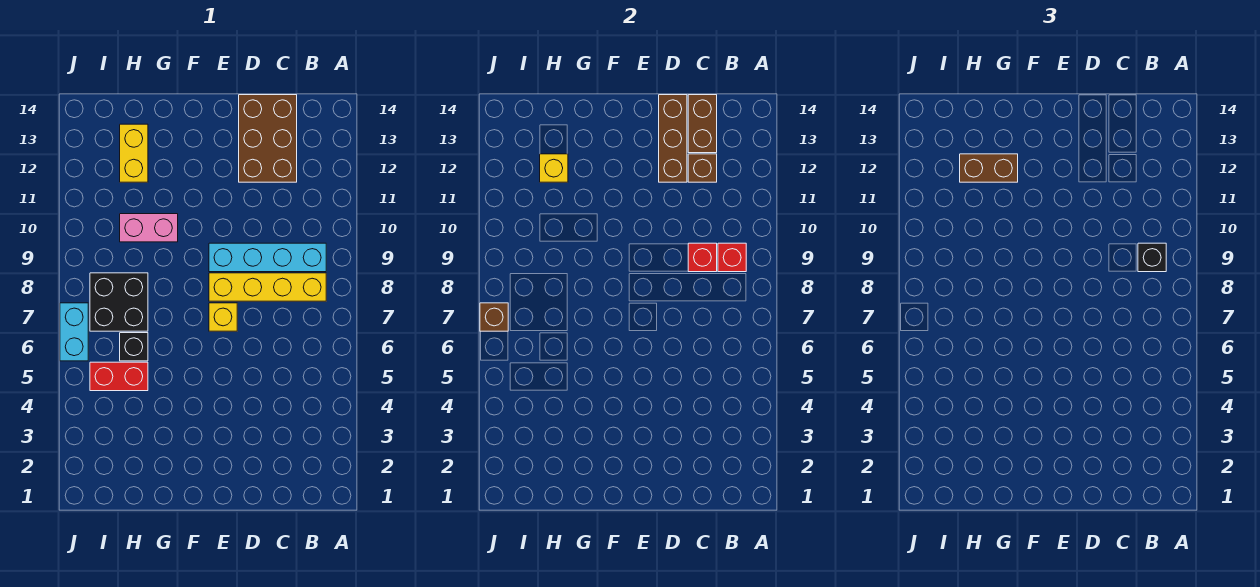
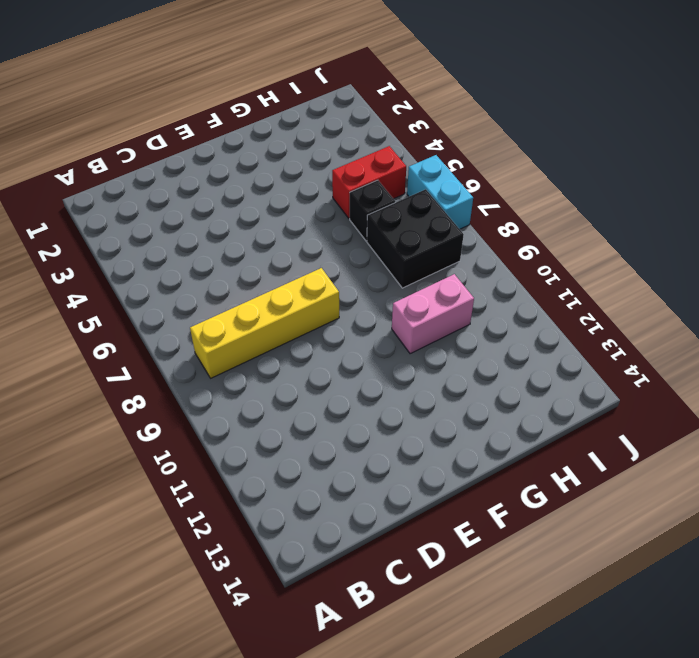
none -> cyan brick B9:E9 level 1
none -> brown brick C12:D14 level 1
none -> yellow brick E7 level 1

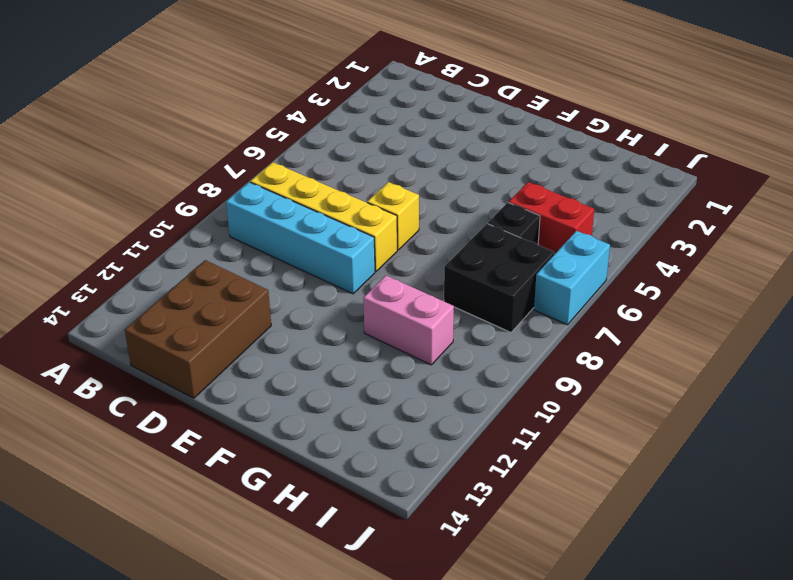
none -> yellow brick H12:H13 level 1
none -> red brick B9 level 2
none -> red brick C9 level 2

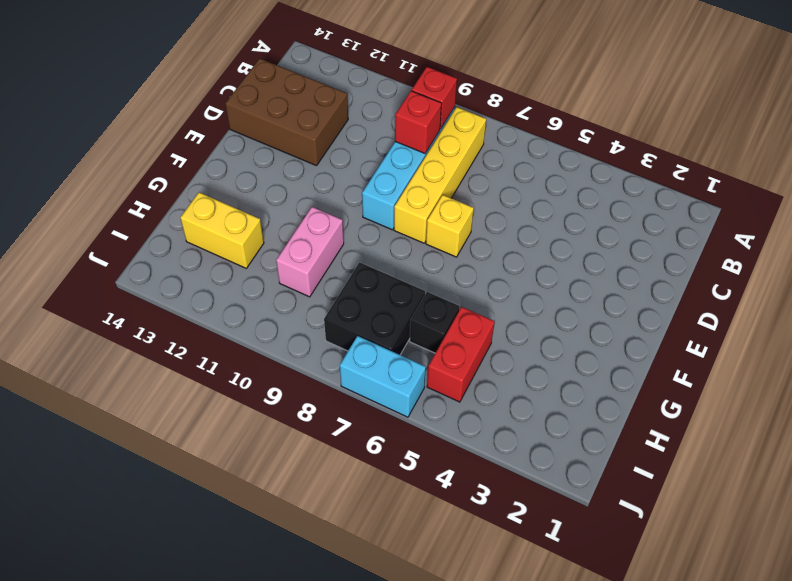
none -> brown brick C12 level 2
none -> brown brick C13:C14 level 2
none -> brown brick D12:D14 level 2

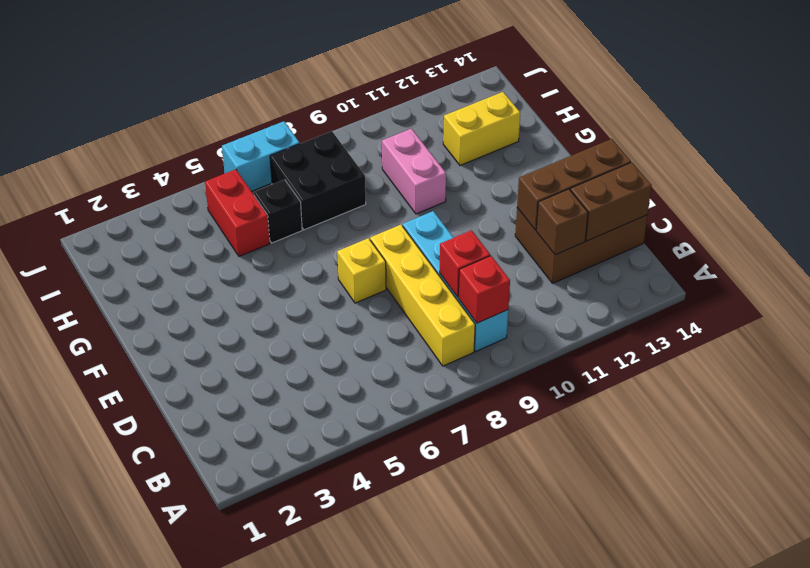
none -> yellow brick H12 level 2
none -> brown brick J7 level 2
none -> black brick B9 level 3

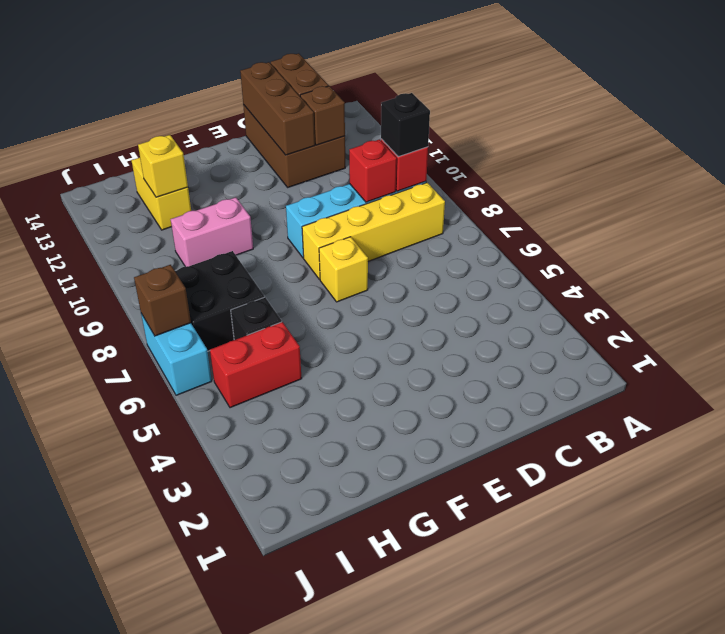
none -> brown brick G12:H12 level 3

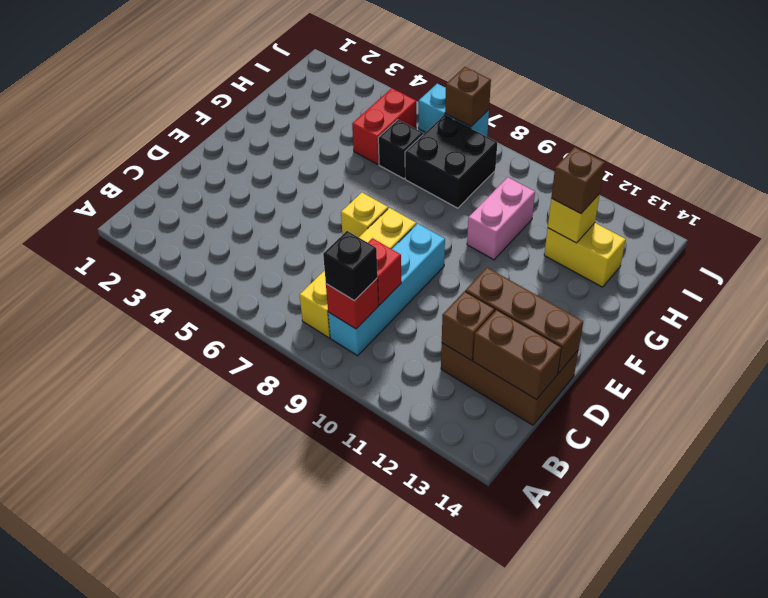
brown brick H12 level 3 -> brown brick G12:H12 level 3

